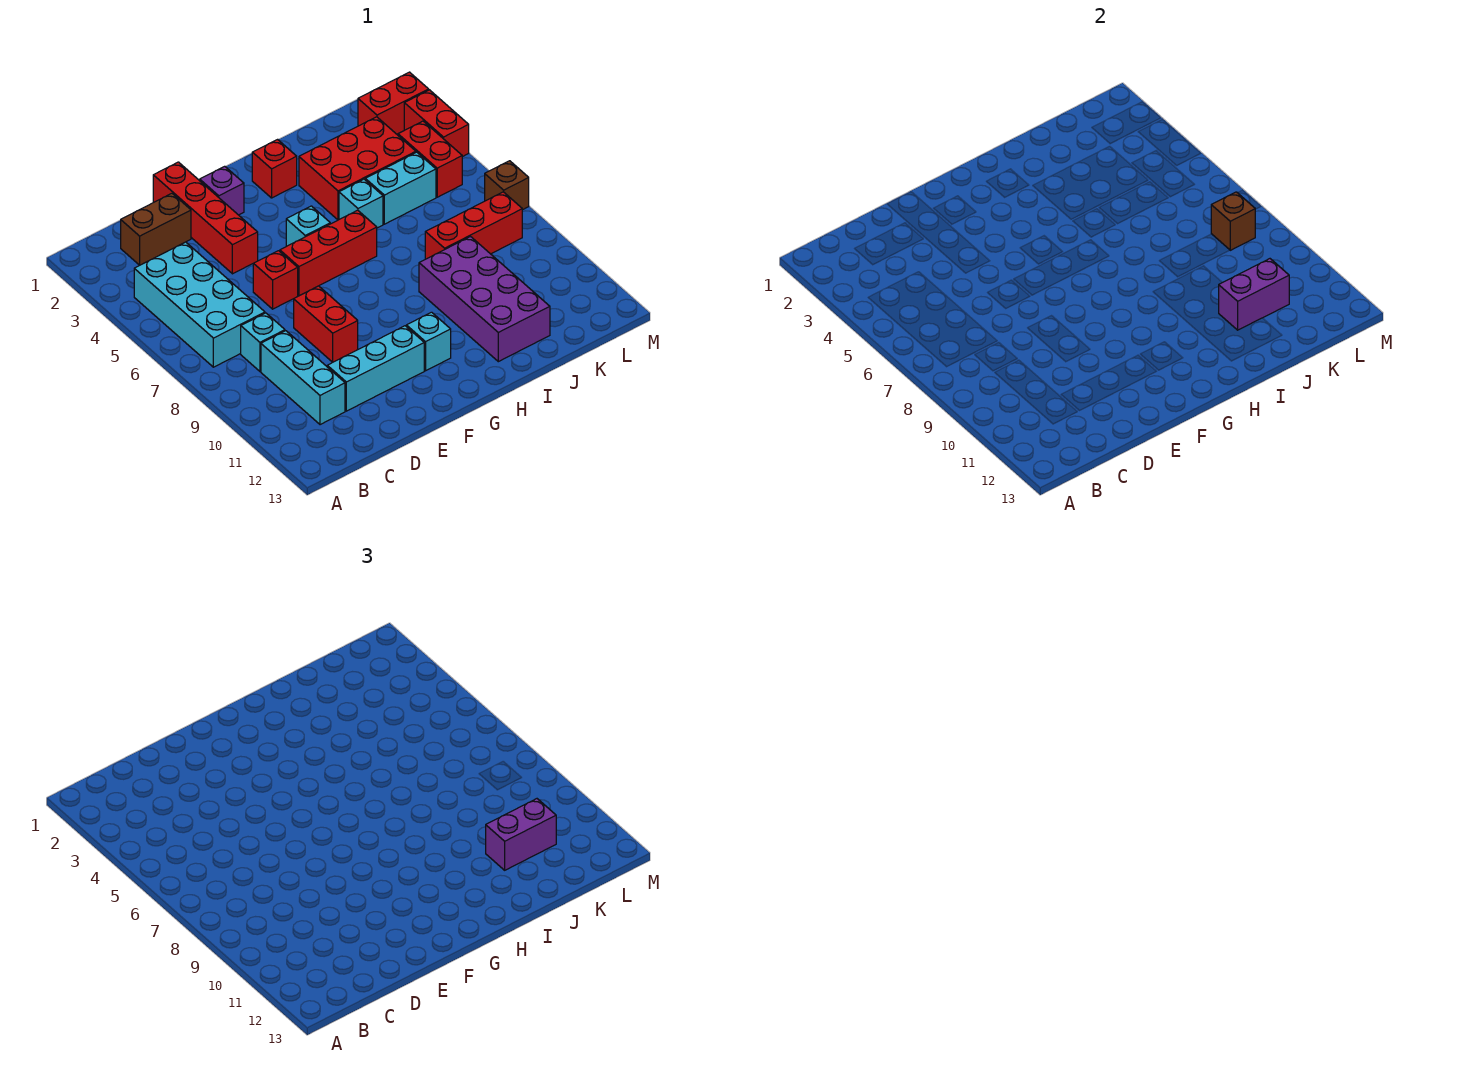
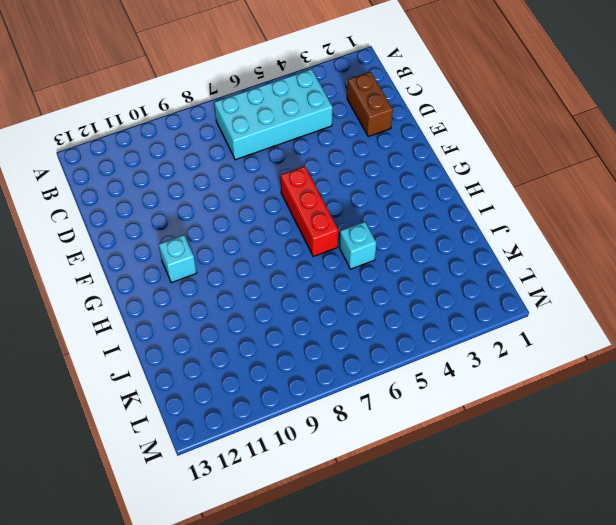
none -> cyan brick C8 level 1
none -> cyan brick C9:C11 level 1
none -> cyan brick D11:F11 level 1

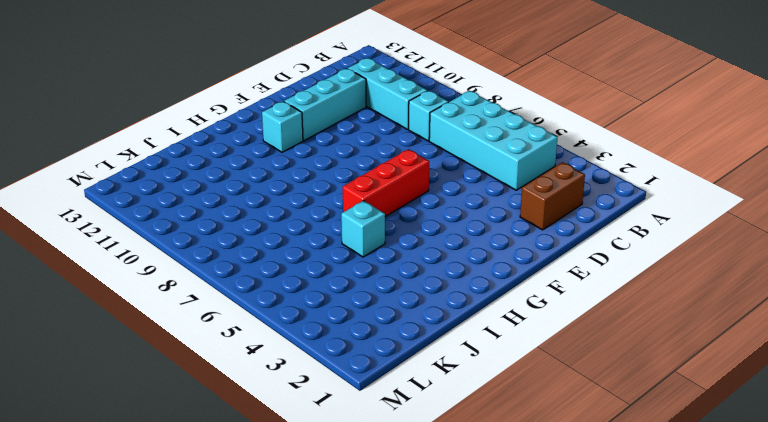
none -> red brick E1:E4 level 1
none -> red brick E6 level 1
none -> red brick E8:E9 level 1

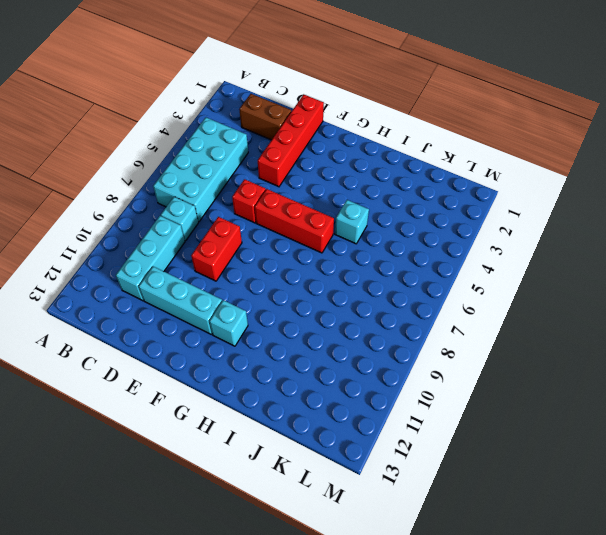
none -> purple brick F2 level 1
none -> cyan brick G5 level 1
none -> red brick H2 level 1

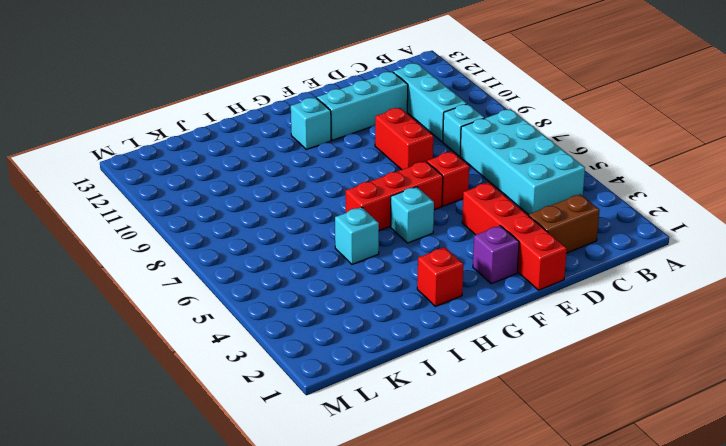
none -> red brick I3:K4 level 1
none -> purple brick I9:J12 level 1
none -> cyan brick J5:K5 level 1

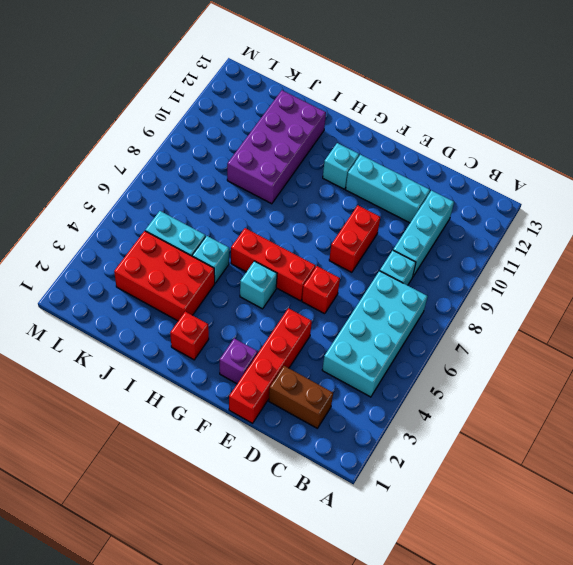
none -> red brick J8:L8 level 1
none -> red brick L2:M2 level 1
none -> red brick L4:L5 level 1

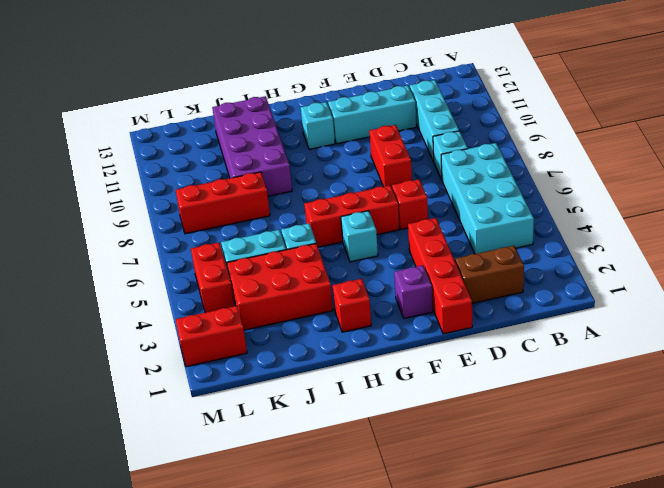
none -> red brick M3:M4 level 1
none -> brown brick M7 level 1
none -> purple brick J11:K11 level 2

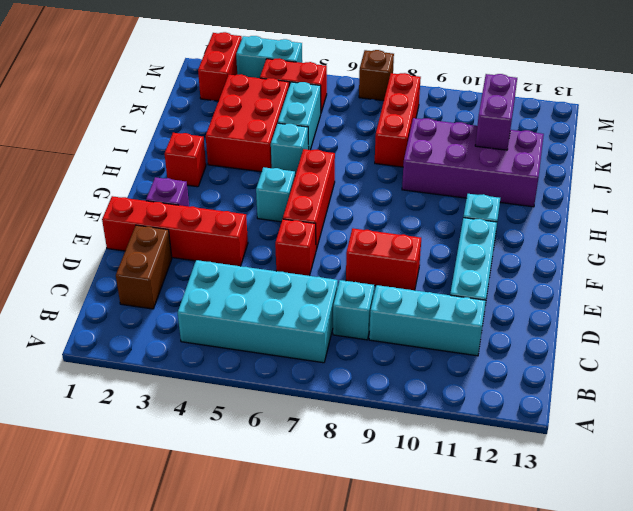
cyan brick M3:M4 level 1 -> red brick M3:M4 level 1
none -> brown brick L8 level 2
none -> purple brick J11:K11 level 3

